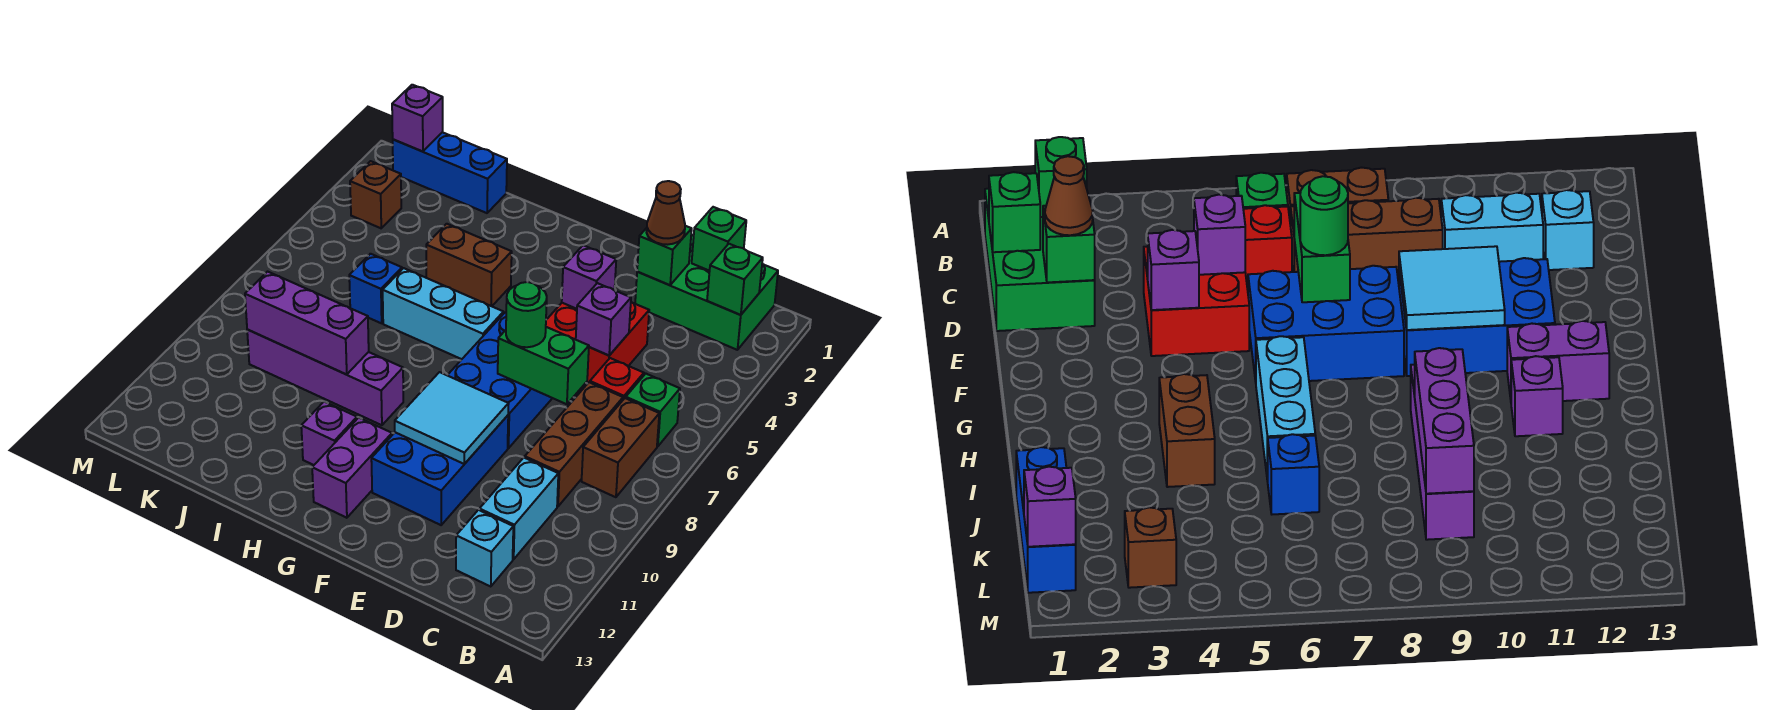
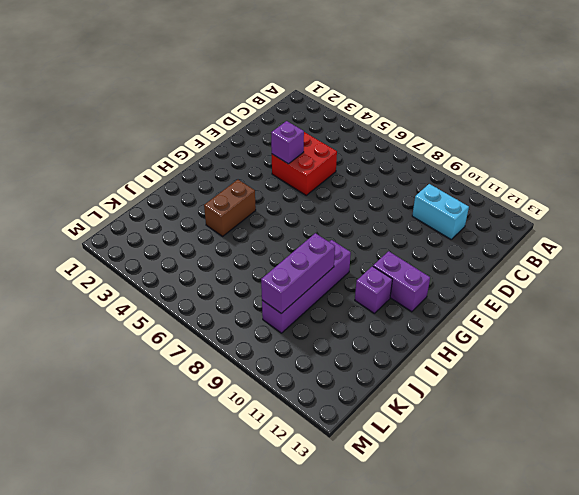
none -> green brick B1:D2 level 1
none -> green brick B6 level 1
none -> brown brick B7:B8 level 1

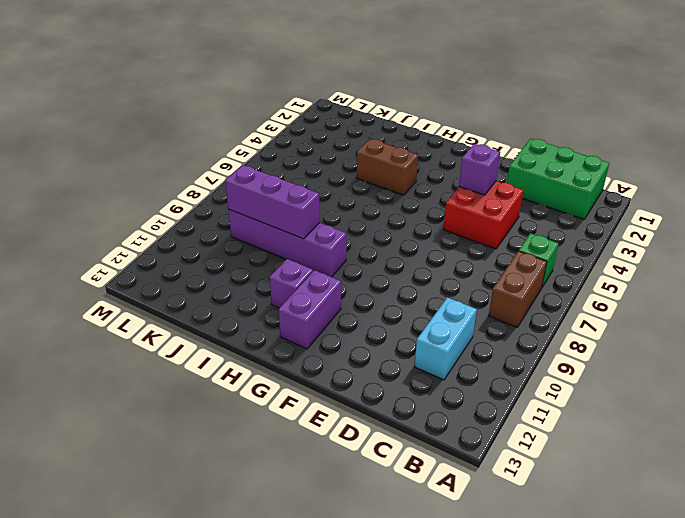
none -> red brick C6 level 1
none -> brown brick C7:C9 level 1
none -> cyan brick C12 level 1

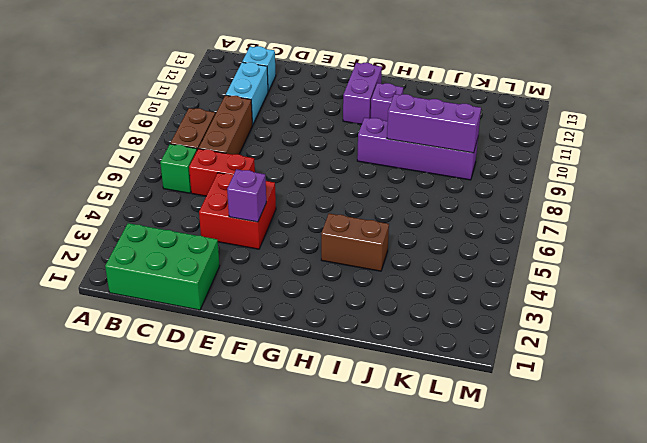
red brick C6:D6 level 1 -> red brick C6 level 1
none -> blue brick E6:F8 level 1
none -> blue brick E9:F11 level 1
none -> cyan brick G6:I6 level 1

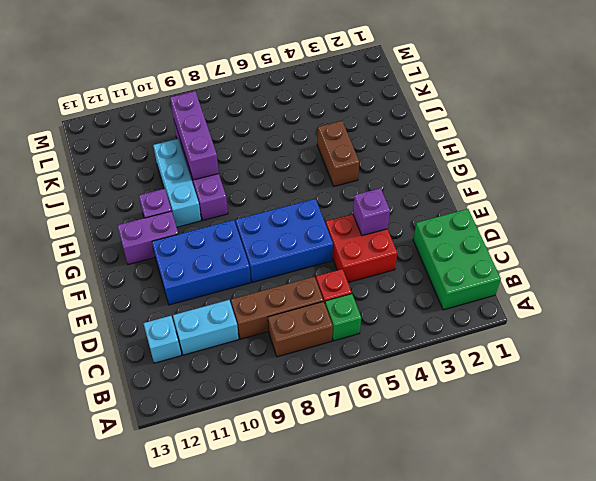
cyan brick H10:J10 level 1 -> cyan brick G6:I6 level 1
none -> blue brick J1:L1 level 1
none -> blue brick J6 level 1
none -> brown brick L3 level 1

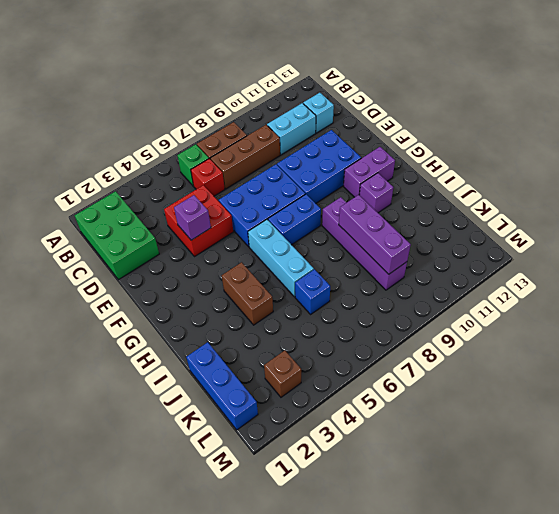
blue brick G7:G8 level 1 -> none
none -> green brick B2 level 2
none -> green brick C1 level 2
none -> green brick D2 level 2

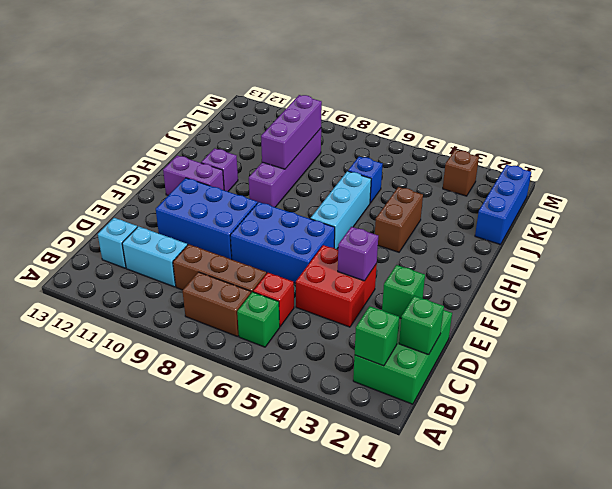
none -> purple brick D5 level 2
none -> green brick D7:E7 level 2
none -> cyan tile E9:F10 level 2

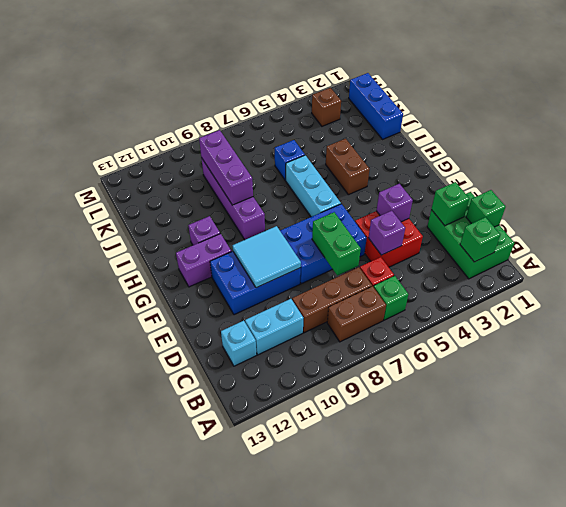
none -> purple brick L1 level 2
none -> brown cone D2 level 3
none -> green round brick E7 level 3

